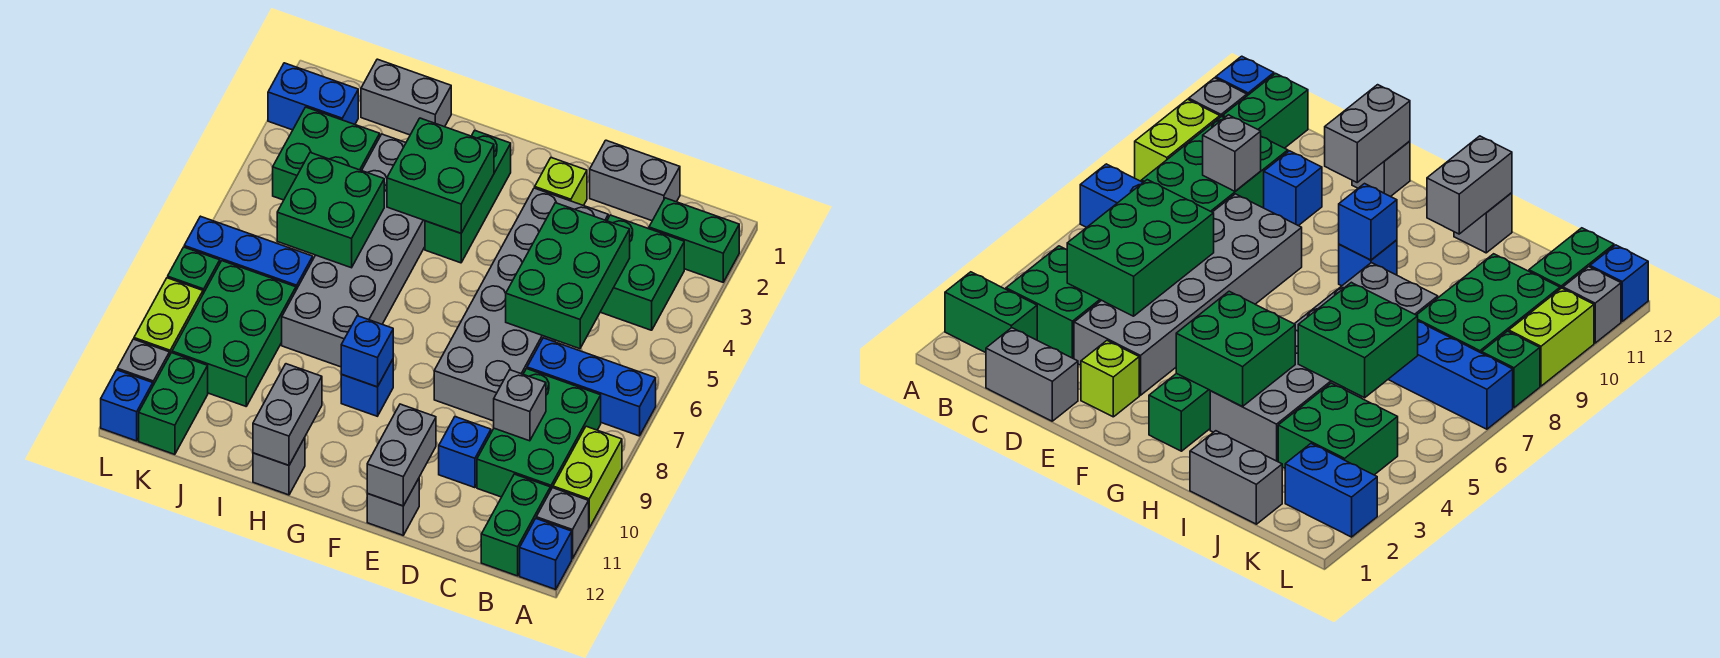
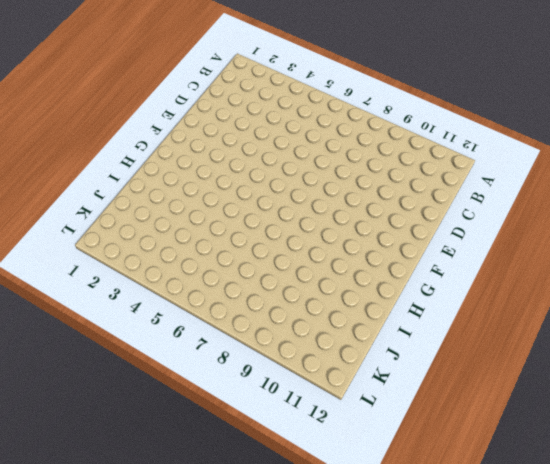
none -> green brick A2:B2 level 1
none -> blue brick A7:C7 level 1
none -> lime brick A9:A10 level 1
none -> grey brick A11 level 1

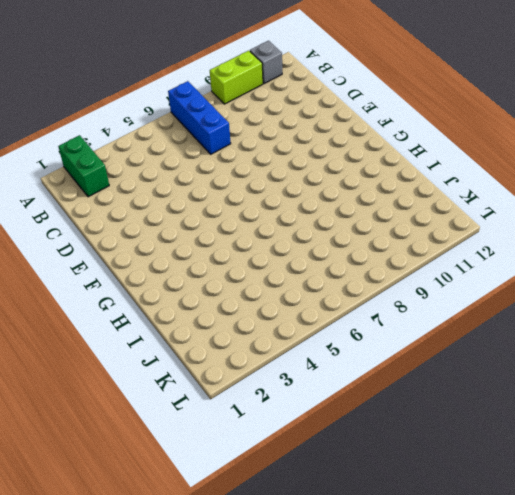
none -> blue brick A12 level 1
none -> green brick B3:C4 level 1
none -> green brick B8:C10 level 1
none -> green brick B11:B12 level 1

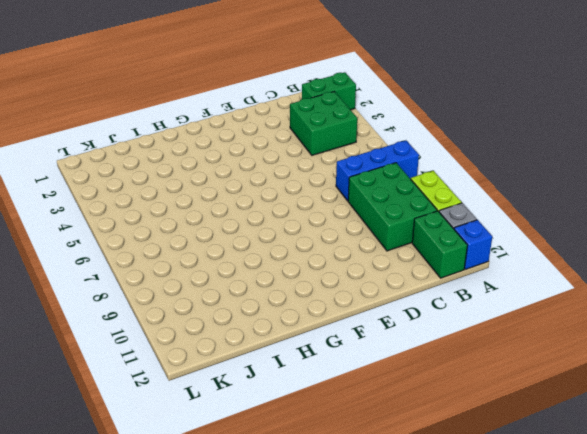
none -> grey brick C1:D1 level 1
none -> grey brick D3:E8 level 1
none -> blue brick D10 level 1
none -> lime brick E2 level 1

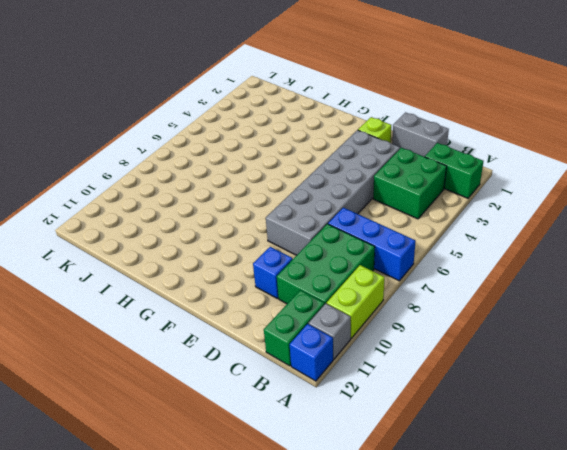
none -> grey brick E12 level 1
none -> green brick G2:G4 level 1
none -> blue brick G9 level 1
none -> grey brick H3:I8 level 1

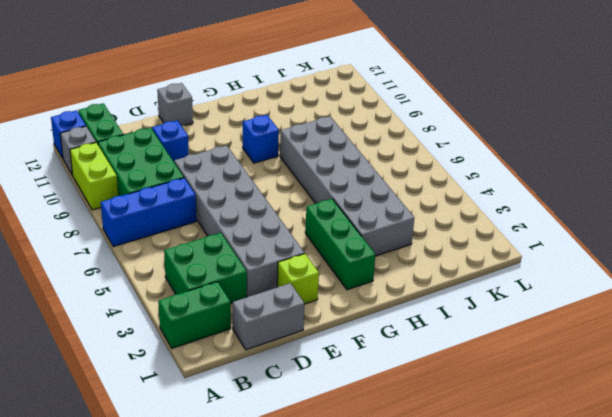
none -> grey brick H12 level 1
none -> grey brick I1:J1 level 1
none -> green brick J3:K4 level 1
none -> blue brick J7:L7 level 1

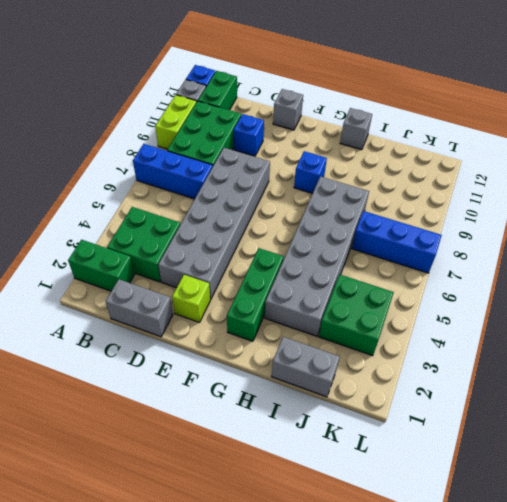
none -> green brick J8:K10 level 1
none -> blue brick K2:L2 level 1
none -> green brick K11:K12 level 1
none -> green brick L8 level 1

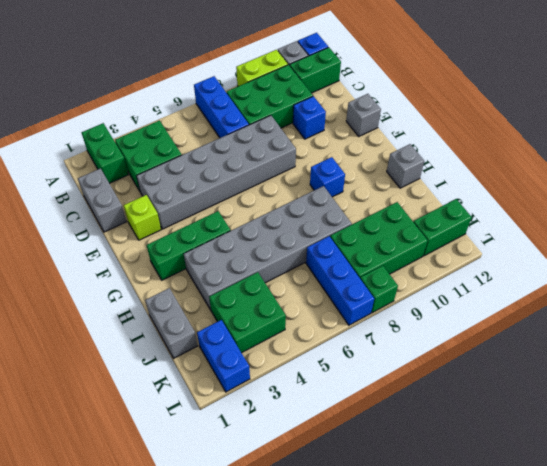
none -> lime brick L9:L10 level 1
none -> grey brick L11 level 1
none -> blue brick L12 level 1
none -> green brick C4:D6 level 2

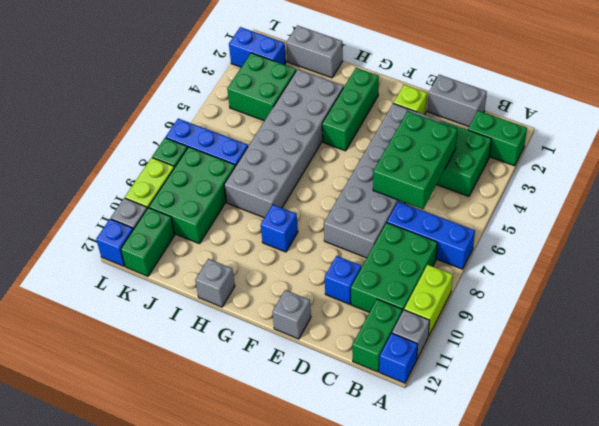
none -> grey brick C9 level 2
none -> grey brick E11:E12 level 2
none -> green brick G3:H4 level 2
none -> blue brick G9 level 2

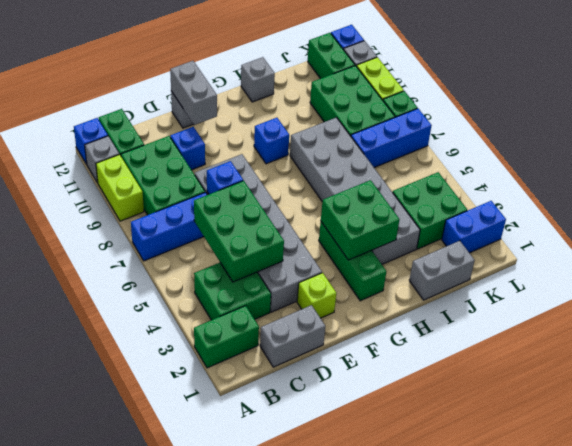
blue brick D7 level 2 -> blue brick G9 level 2
none -> grey brick C9 level 2
none -> grey brick H11:H12 level 2
none -> green brick I5:J6 level 2

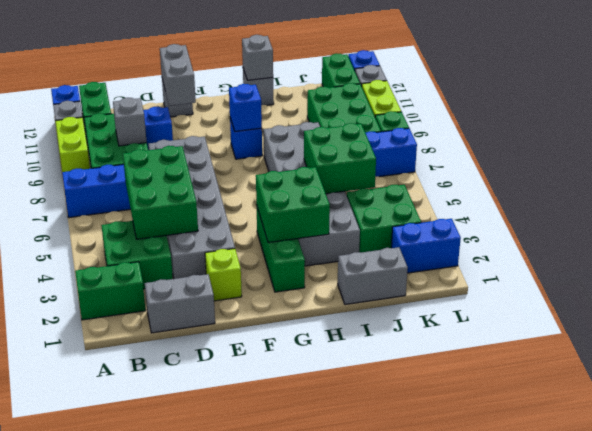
grey brick H12 level 2 -> grey brick H11:H12 level 2

